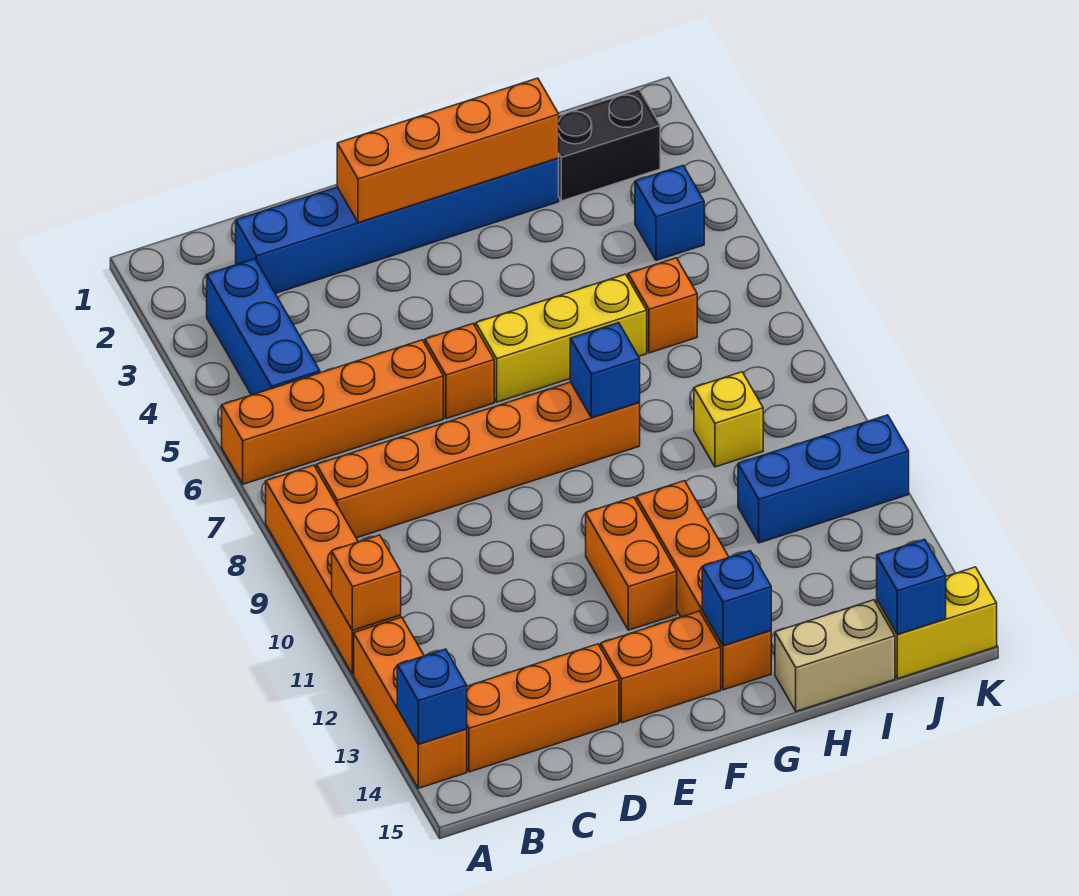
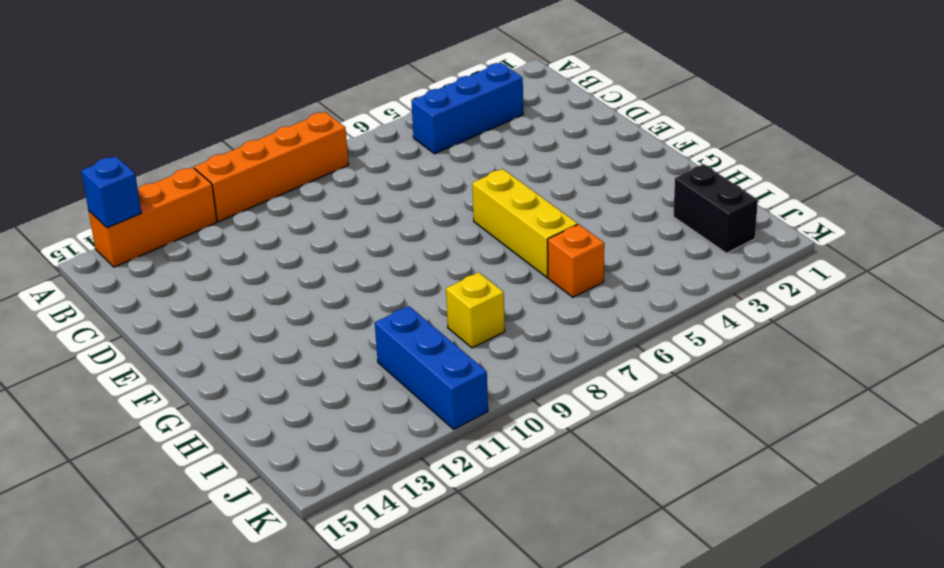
none -> orange brick A6:D6 level 1
none -> orange brick B8:G8 level 1
none -> orange brick B14:D14 level 1

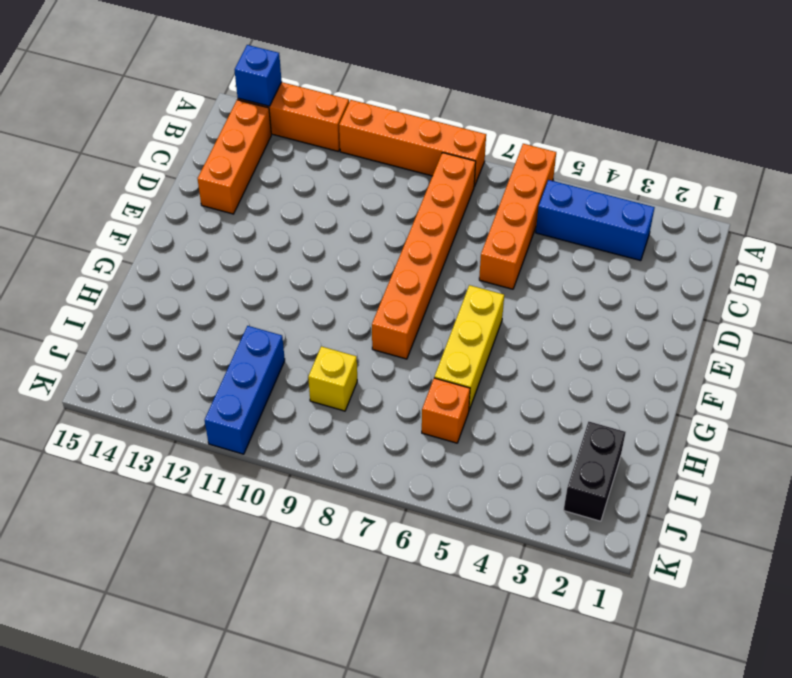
none -> blue brick C2:H2 level 1
none -> orange brick E6 level 1
none -> orange brick E14:F14 level 1

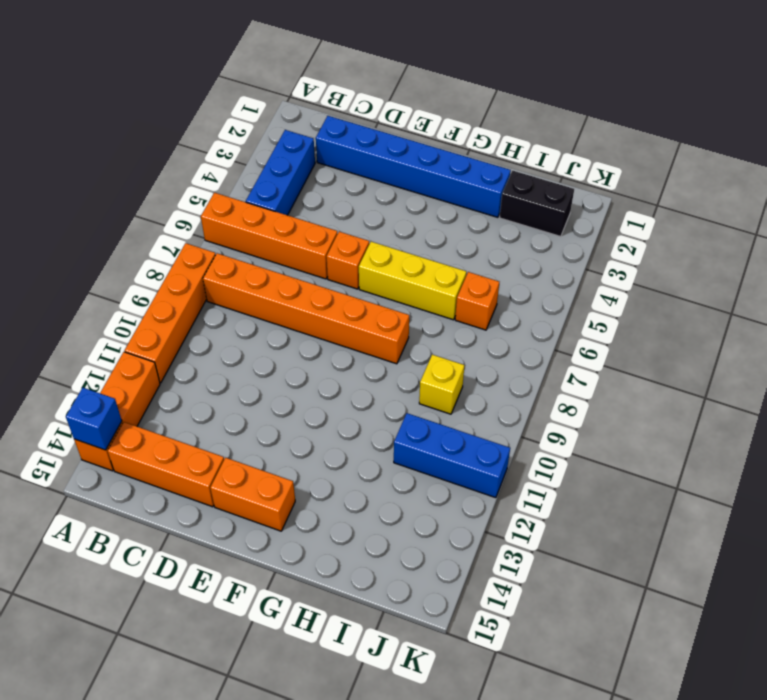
none -> orange brick F11:F12 level 1
none -> orange brick G11:G14 level 1
none -> tan brick H15:I15 level 1

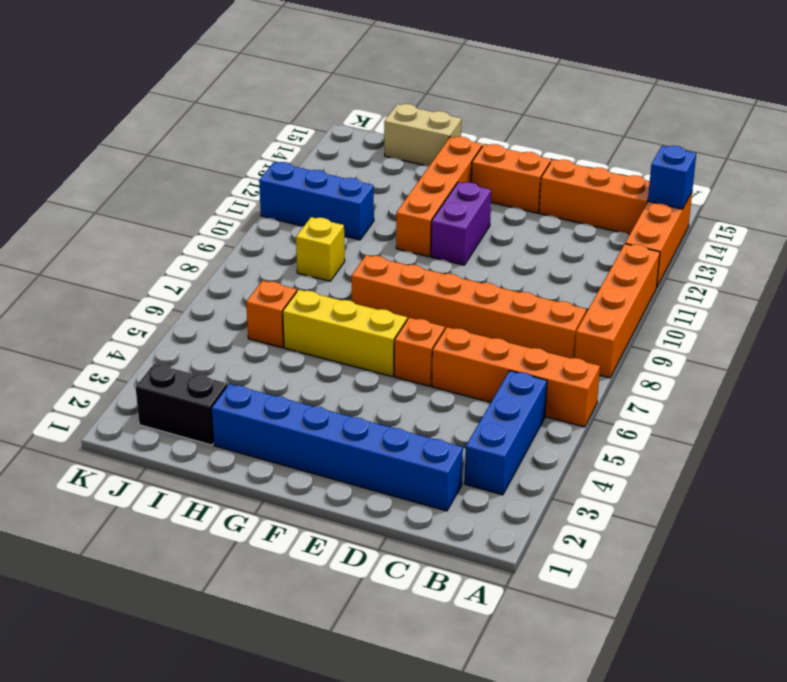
purple brick F11:F12 level 1 -> orange brick F11:F12 level 1
none -> blue brick J4 level 1
none -> yellow brick J15:K15 level 1
none -> orange brick A11 level 2

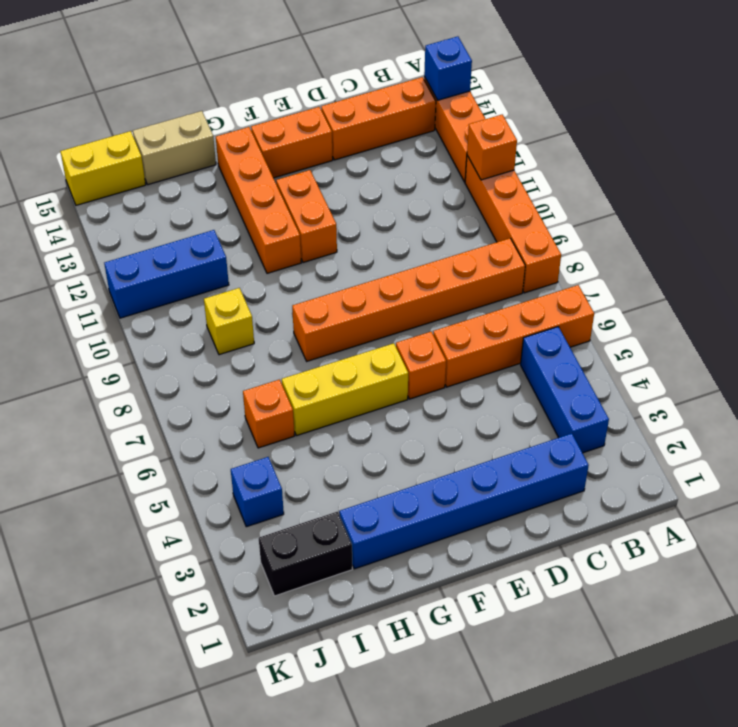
none -> orange brick E2:H2 level 2
none -> blue brick G8 level 2
none -> blue brick G14 level 2

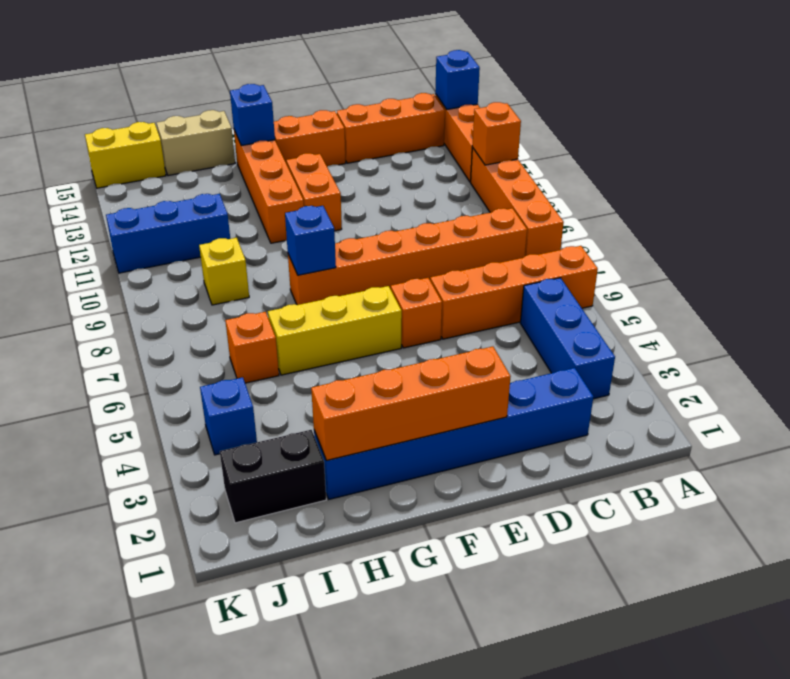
none -> blue brick J15 level 2

